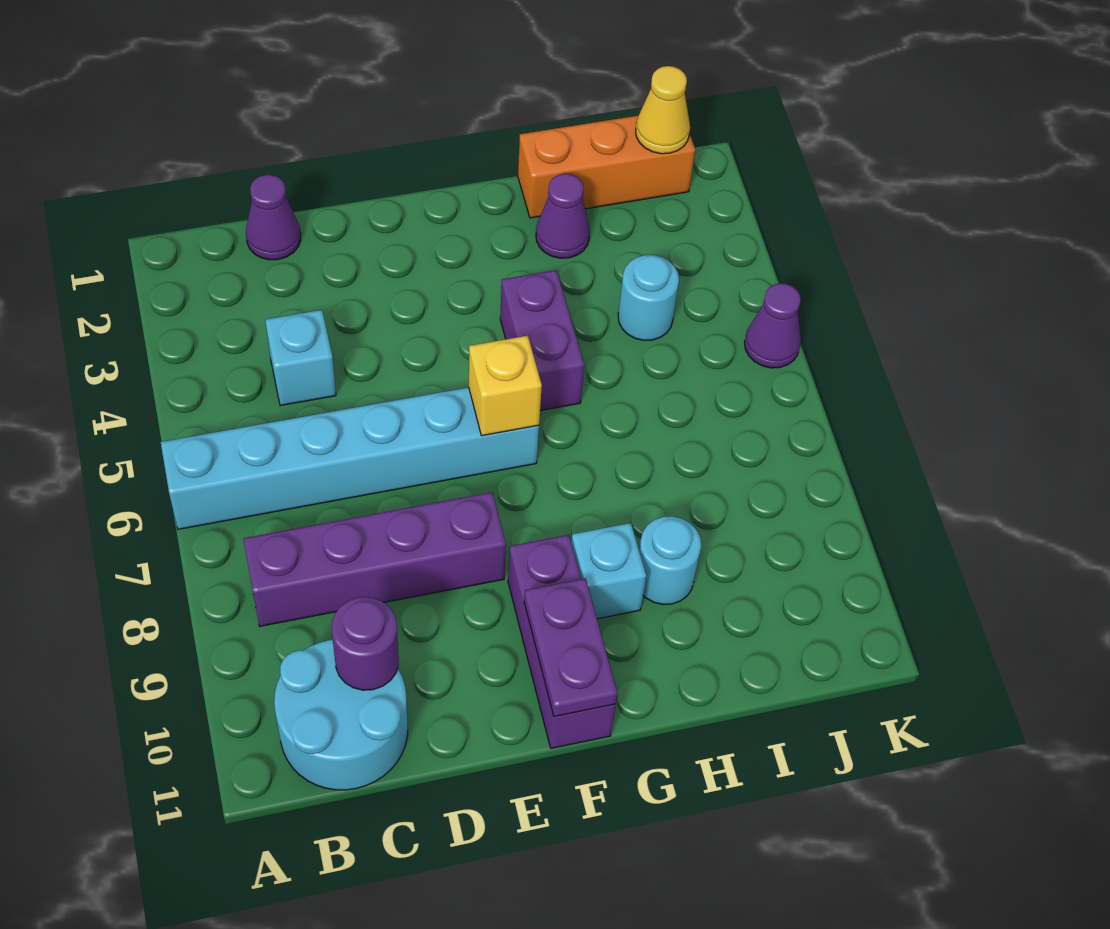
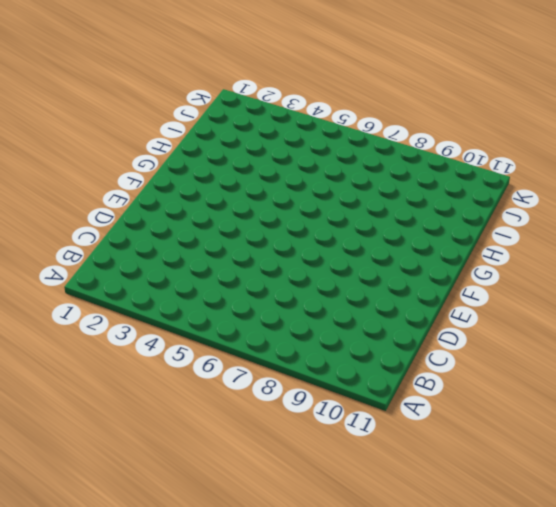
none -> cyan brick A6:F6 level 1
none -> purple brick B8:E8 level 1
none -> cyan round brick B10:C11 level 1

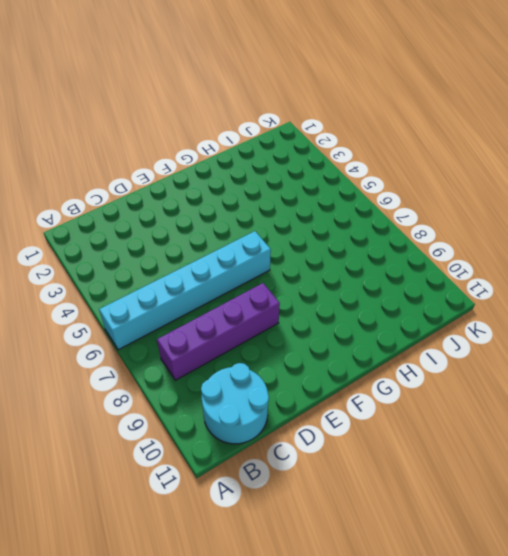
none -> purple cone C1 level 1
none -> cyan brick C4 level 1
none -> purple brick F9:F11 level 1

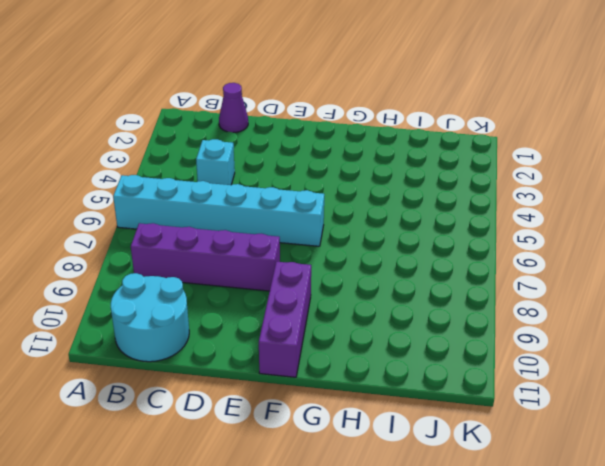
none -> purple brick G4:G5 level 1
none -> cyan brick G9 level 1
none -> orange brick H1:J1 level 1

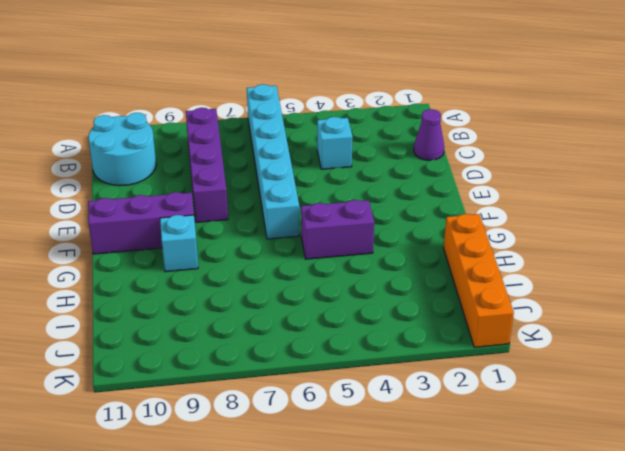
orange brick H1:K1 level 1 -> orange brick H1:J1 level 1
none -> purple cone H2 level 1
none -> cyan round brick H9 level 1
none -> cyan round brick I4 level 1

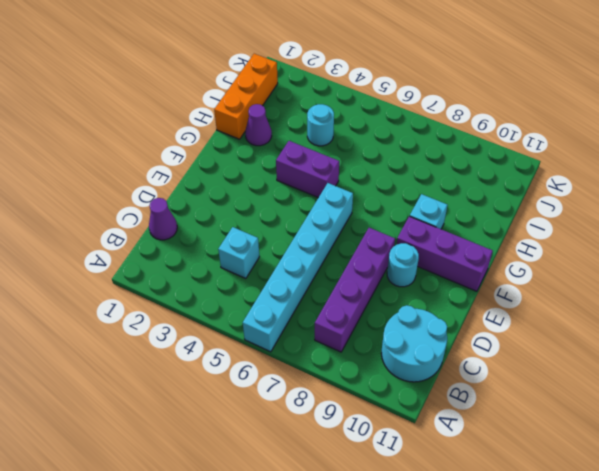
cyan round brick E9 level 1 -> cyan round brick H9 level 1
none -> purple cone K5 level 1
none -> purple round brick C10 level 2
none -> yellow brick F6 level 2

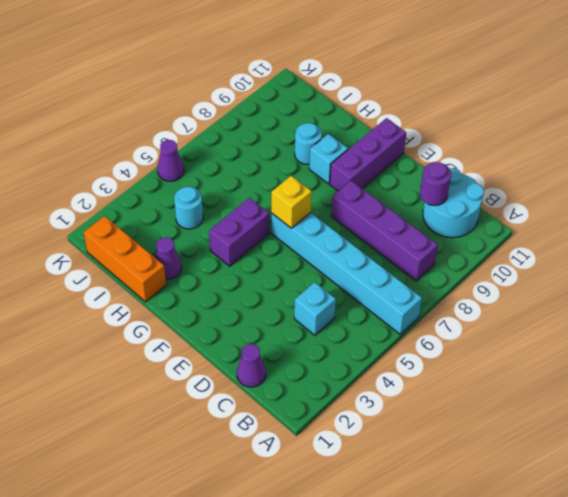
none -> purple plate F10:F11 level 2
none -> yellow cone J1 level 2

